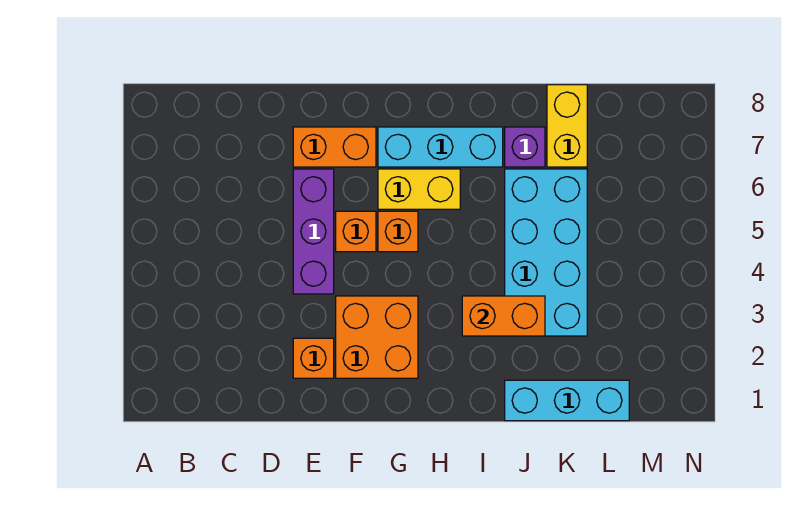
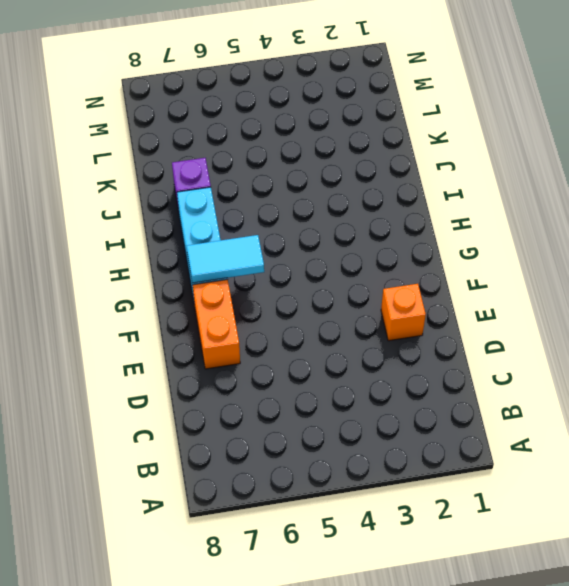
cyan tile G6:G7 level 2 -> none
none -> purple brick E4:E6 level 1
none -> orange brick F2:G3 level 1
none -> orange brick F5 level 1

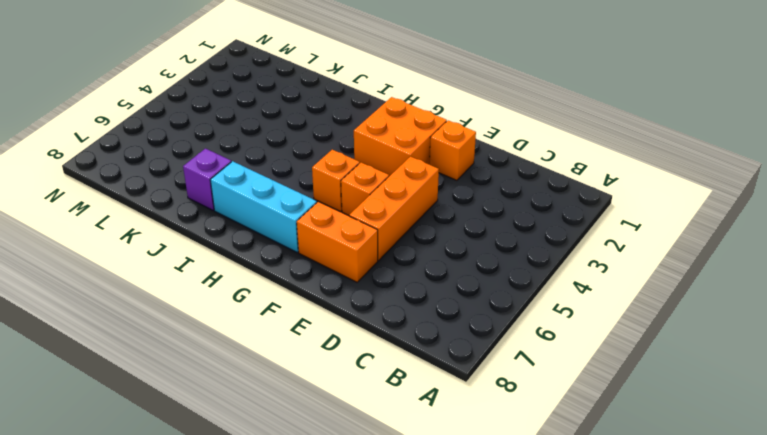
orange brick E4:E6 level 1 -> purple brick E4:E6 level 1
none -> yellow brick G6:H6 level 1
none -> cyan brick J1:L1 level 1
none -> cyan brick J3:K6 level 1

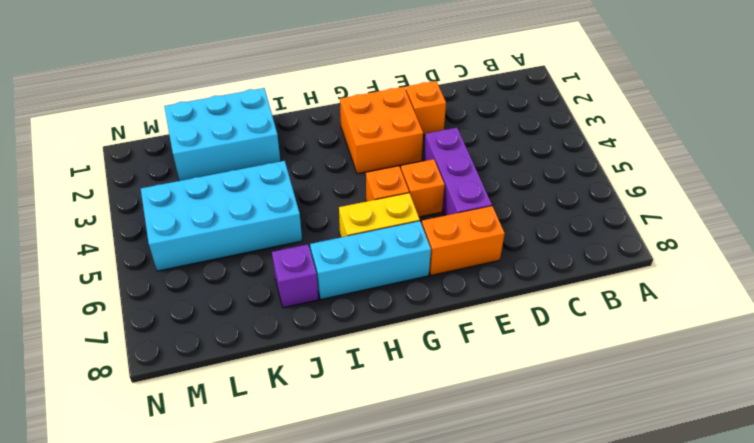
cyan brick J1:L2 level 1 -> cyan brick J1:L1 level 1
cyan brick J4:M5 level 1 -> cyan brick J3:K6 level 1
none -> yellow brick K7:K8 level 1
none -> orange brick I3:J3 level 2

